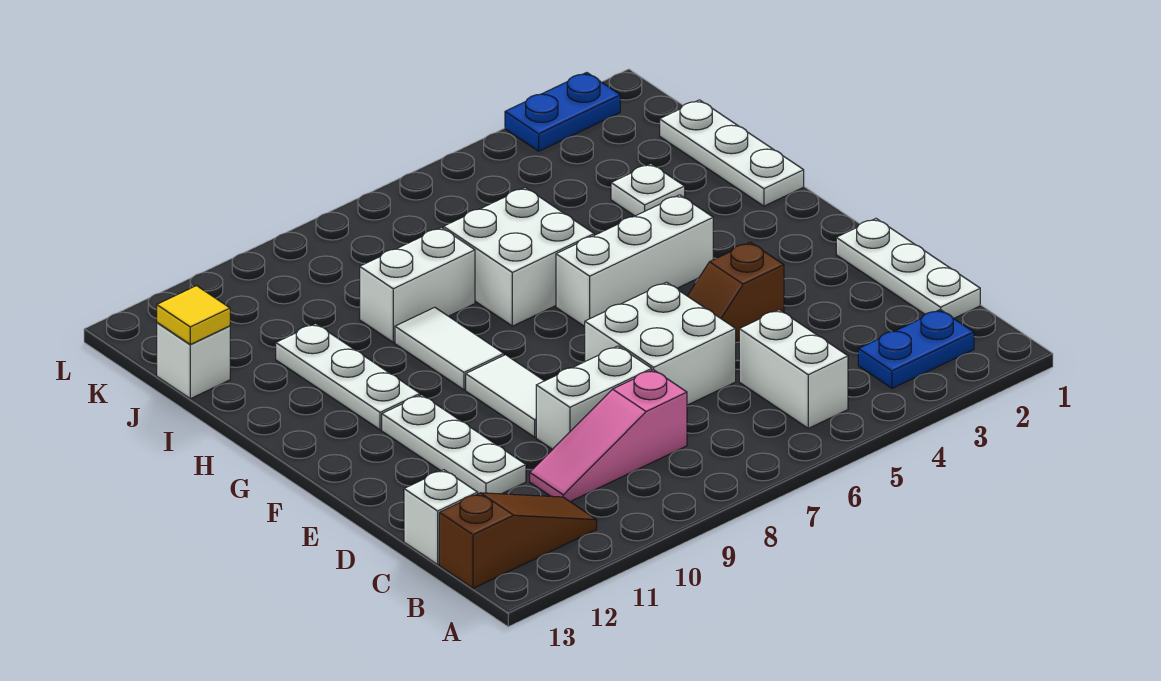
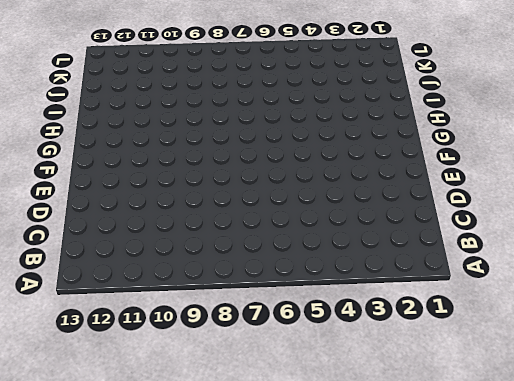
none -> blue plate B2:B3 level 1
none -> white brick B5:C5 level 1
none -> brown slope B11:B13 level 1 top 13

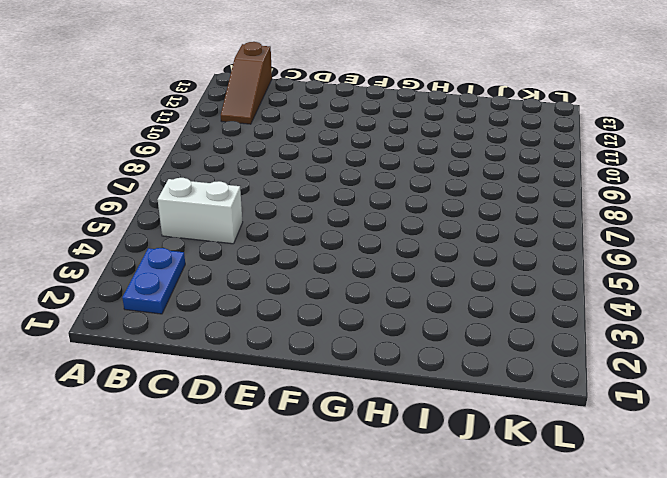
none -> white plate C1:E1 level 1
none -> pink slope C8:C10 level 1 top 8
none -> white brick C13 level 1

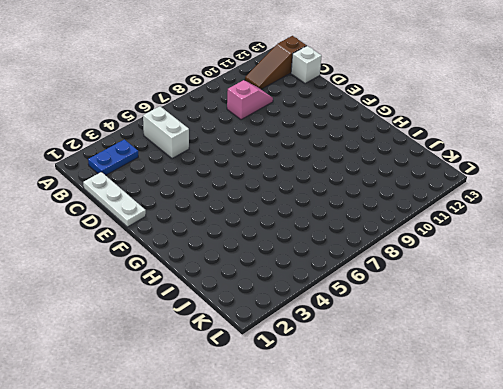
pink slope C9:C10 level 1 top 9 -> pink slope C8:C10 level 1 top 8
none -> white brick D6:E7 level 1
none -> white brick D8:D9 level 1
none -> white plate D11:F11 level 1

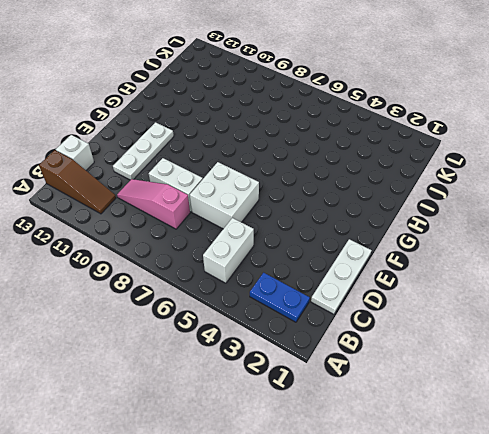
none -> brown slope E4:E5 level 1 top 4
none -> white tile E9:F9 level 1
none -> white brick G4:G6 level 1

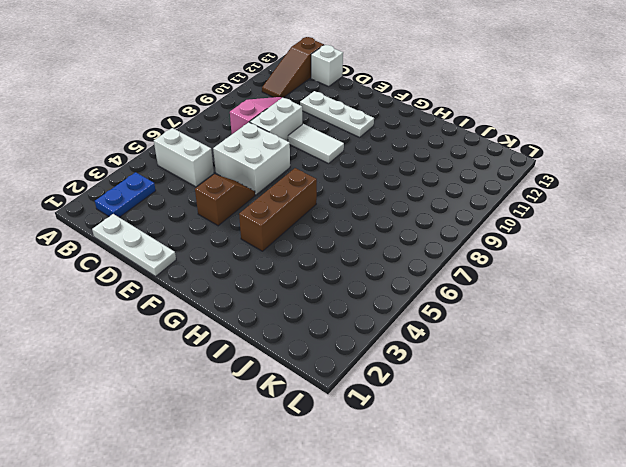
brown brick G4:G6 level 1 -> white brick G4:G6 level 1
none -> white tile G9:H9 level 1
none -> white plate G11:I11 level 1
none -> white plate H1:J1 level 1

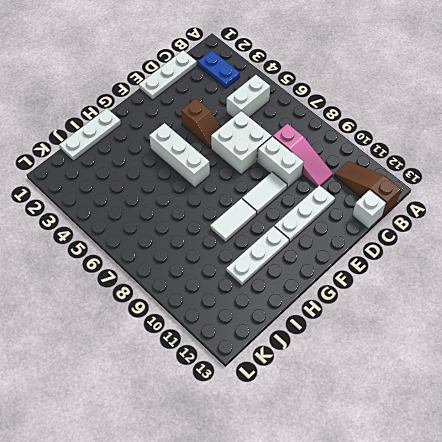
none -> white brick H6:I7 level 1
none -> white plate I3 level 1
none -> white brick I8:I9 level 1

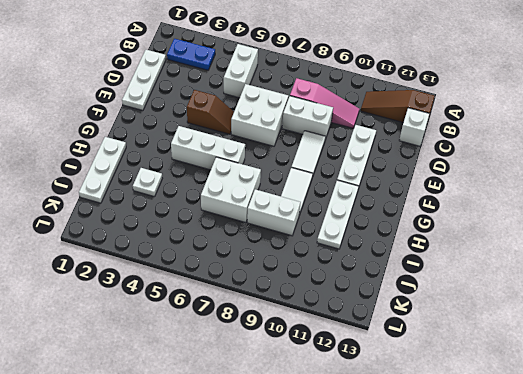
none -> white brick J13 level 1
none -> blue plate L2:L3 level 1
none -> yellow tile J13 level 2

